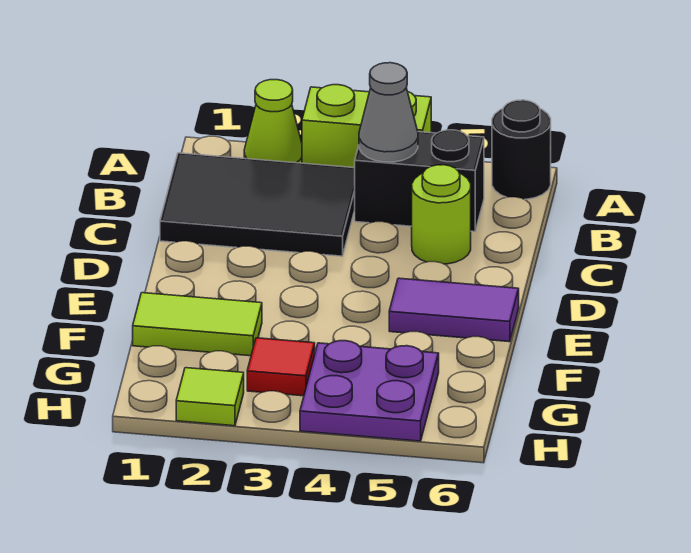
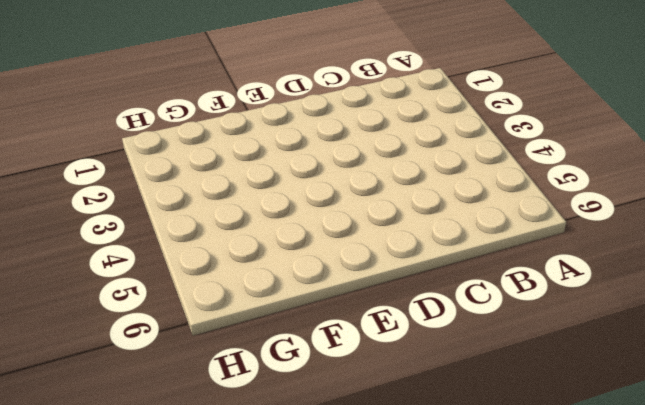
none -> lime cone A2 level 1
none -> lime brick A3:A4 level 1
none -> black round brick A6 level 1

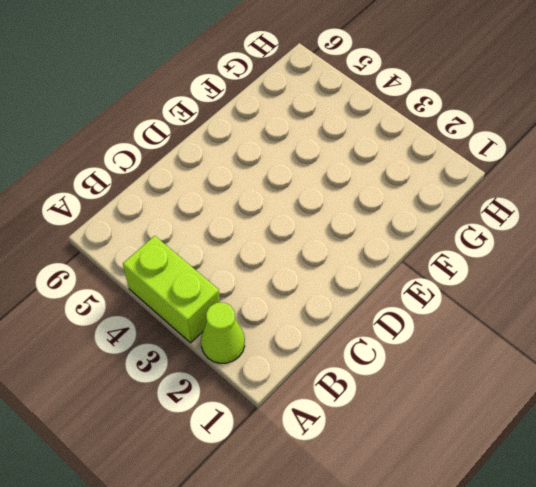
none -> black round brick A6 level 1
none -> black tile B1:C3 level 1
none -> black brick B4:B5 level 1

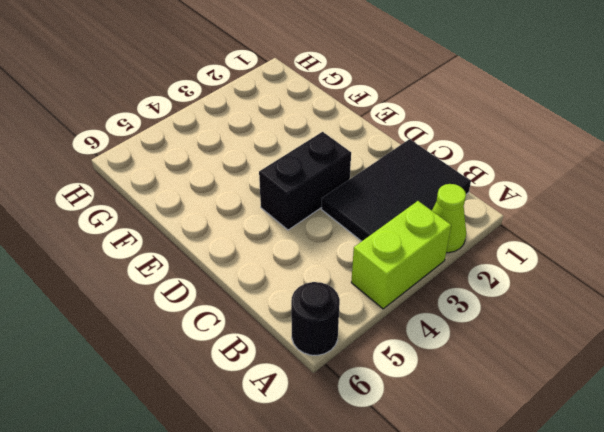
black brick D3:D4 level 1 -> black brick B4:B5 level 1
none -> lime round brick C5 level 1
none -> purple tile E5:E6 level 1
none -> lime tile F1:F2 level 1

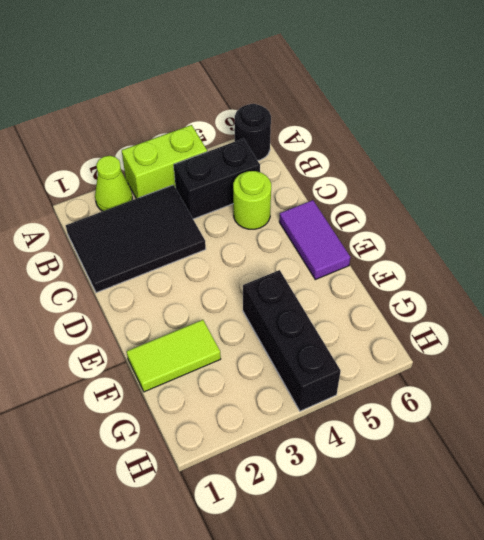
purple tile D6:E6 level 1 -> purple tile E5:E6 level 1
black brick F4:H4 level 1 -> purple plate G4:H5 level 1
none -> red tile G3 level 1
none -> lime tile H2 level 1
none -> grey cone B4 level 2

